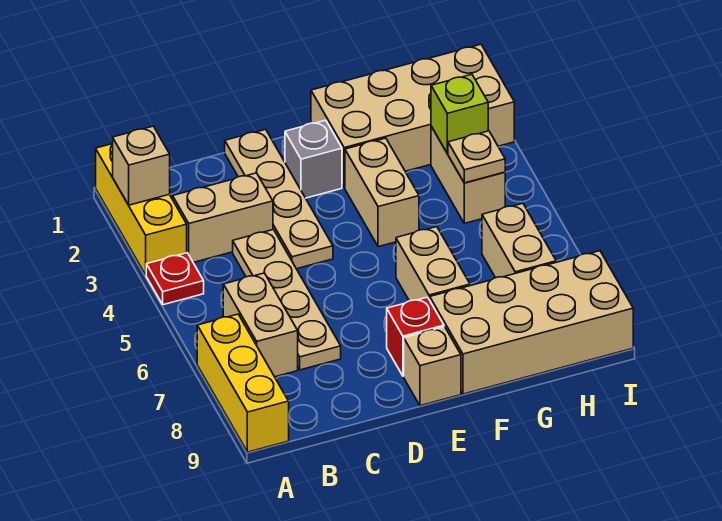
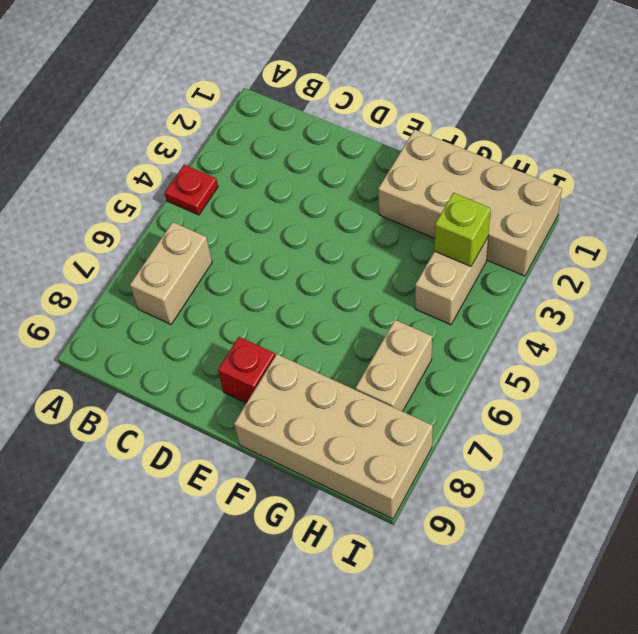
none -> yellow brick A1:A3 level 1
none -> yellow brick A7:A9 level 1
none -> tan brick B3:C3 level 1

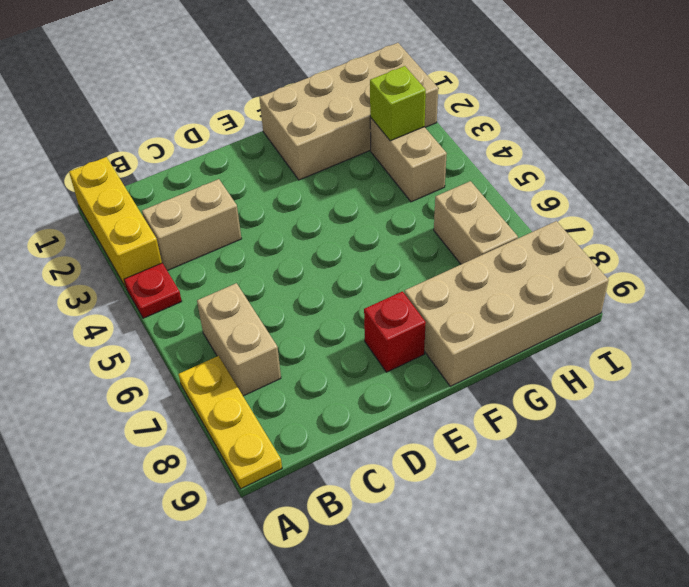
yellow plate A7:A9 level 1 -> yellow brick A7:A9 level 1
none -> tan plate C4:C7 level 1
none -> tan plate D1:D4 level 1
none -> grey brick E2 level 1

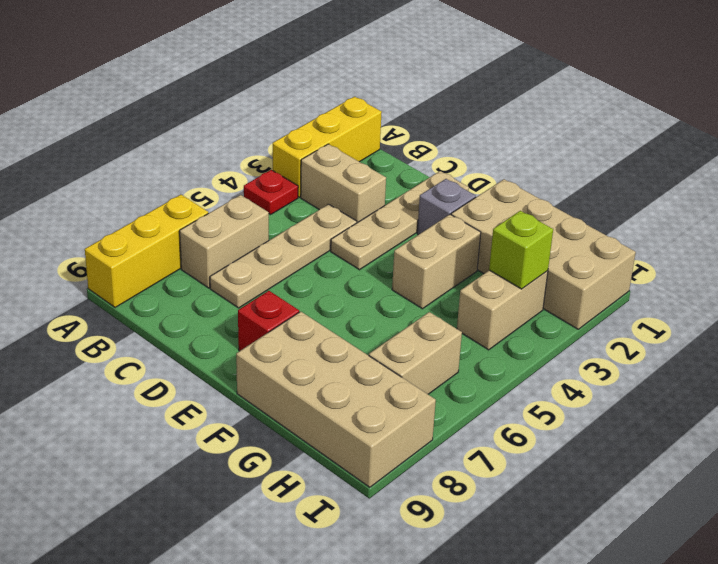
none -> tan brick E9 level 1
none -> tan brick F6:F7 level 1
none -> tan brick A2 level 2

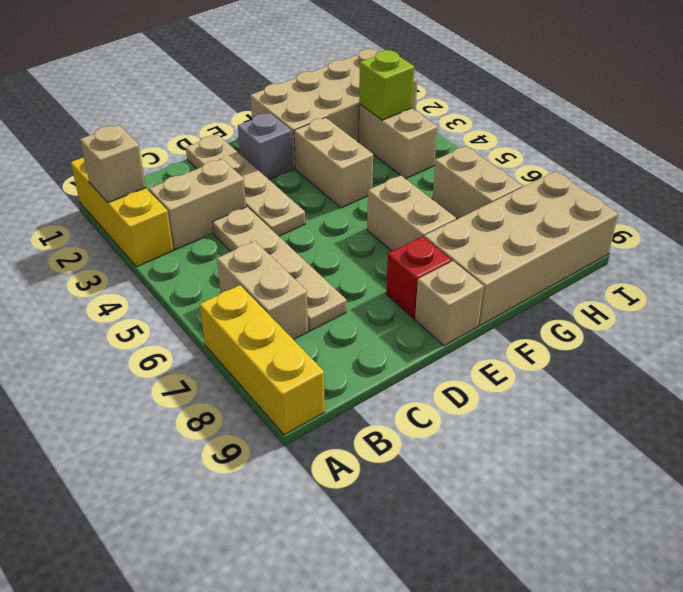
none -> red plate A4 level 1
none -> tan plate H4 level 2

